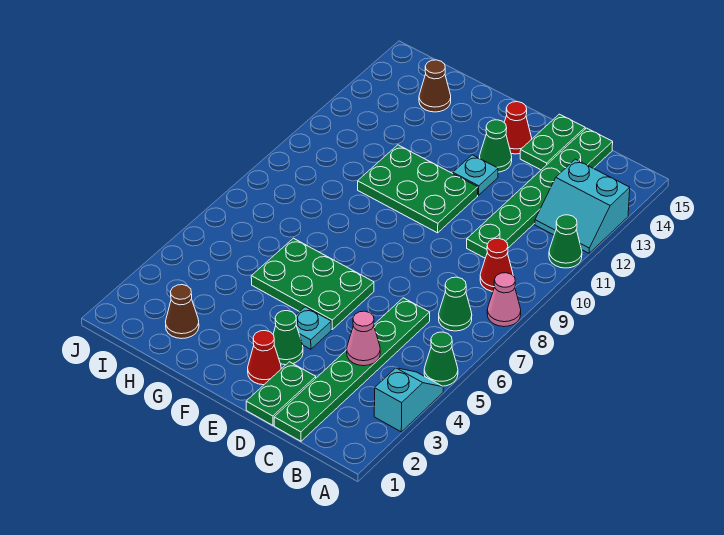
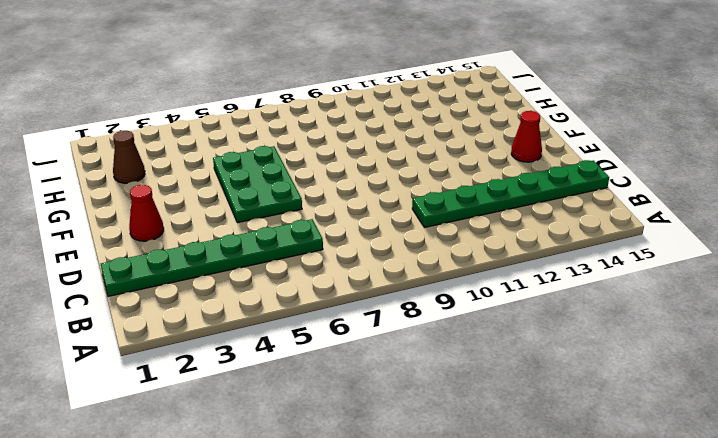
none -> cyan slope A3:A4 level 1 top 3
none -> green cone A5 level 1
none -> pink cone A8 level 1

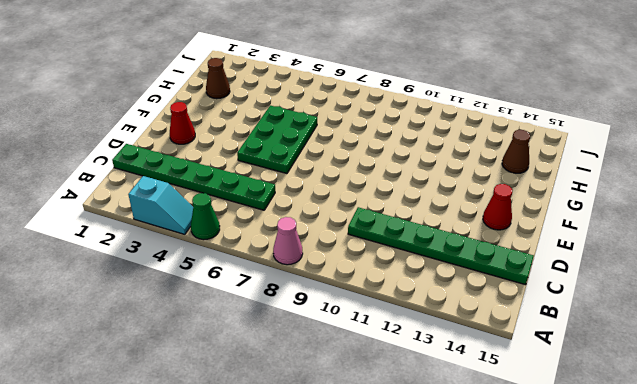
none -> green cone A11 level 1
none -> cyan slope A12:B13 level 1 top 13
none -> green cone B7 level 1

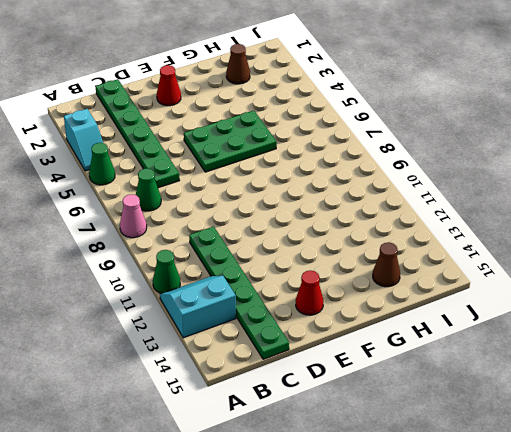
none -> red cone B9 level 1
none -> green plate D1:D2 level 1
none -> green plate D14:D15 level 1

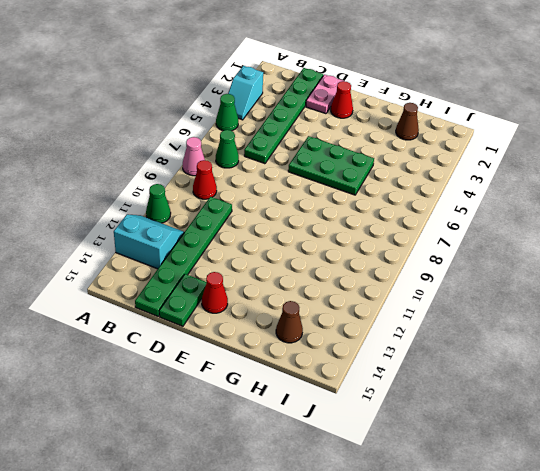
pink plate D1:D2 level 1 -> green plate D1:D2 level 1
none -> green cone E3 level 1
none -> cyan plate E4 level 1
none -> green plate E10:G11 level 1

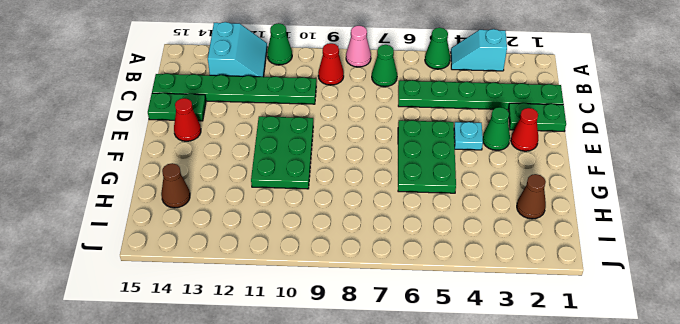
none -> cyan plate E12 level 1
none -> green cone E13 level 1
none -> pink cone C4 level 2

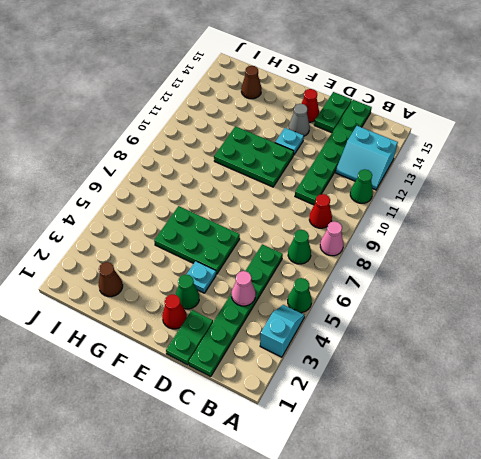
grey cone E13 level 1 -> green cone E13 level 1

